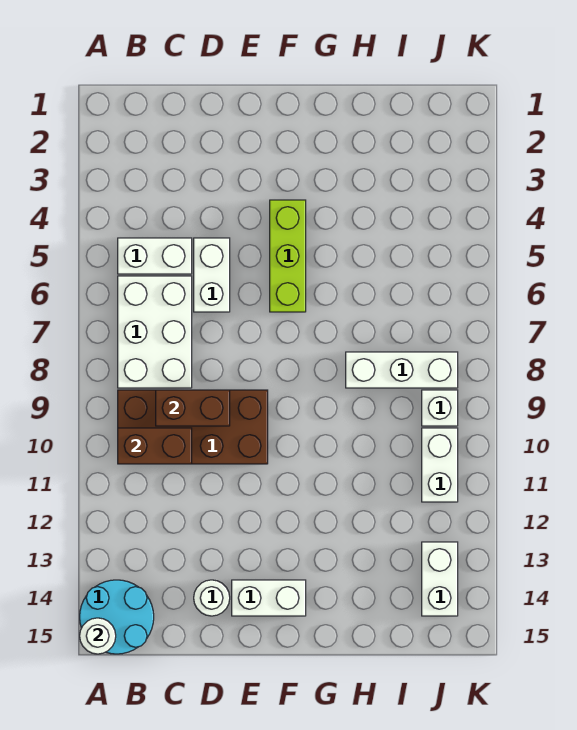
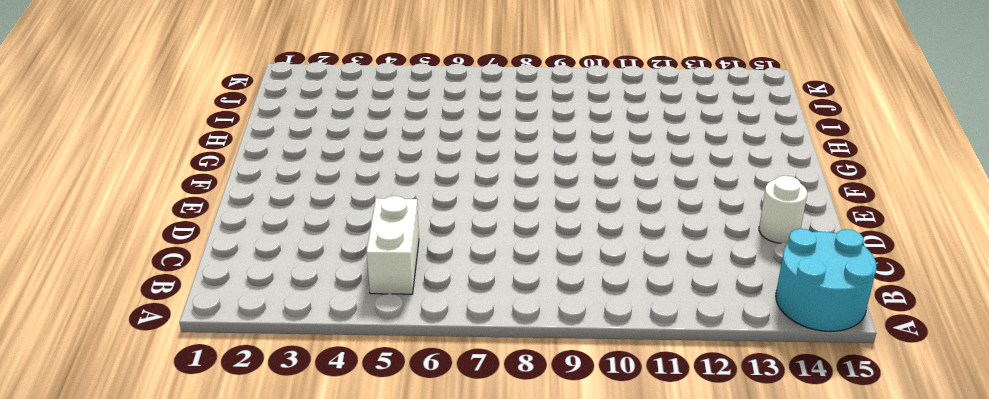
none -> white brick B6:C8 level 1
none -> brown brick B9:E10 level 1
none -> white brick D5:D6 level 1

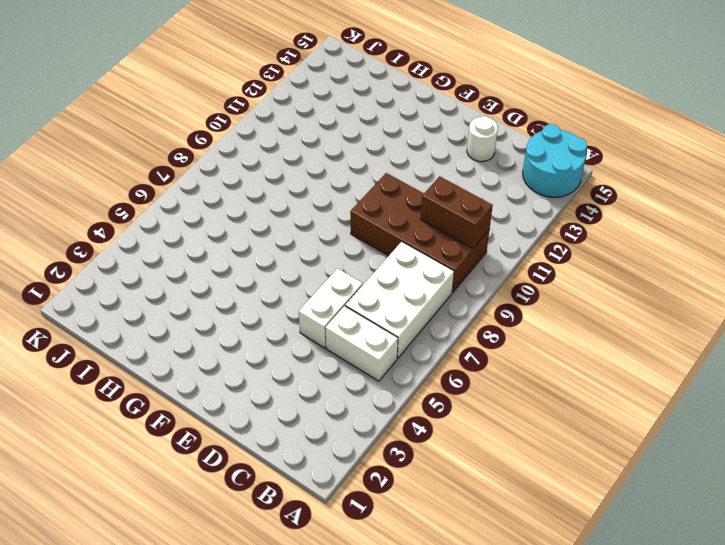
none -> white brick E14:F14 level 1
none -> lime brick F4:F6 level 1
none -> white brick H8:J8 level 1

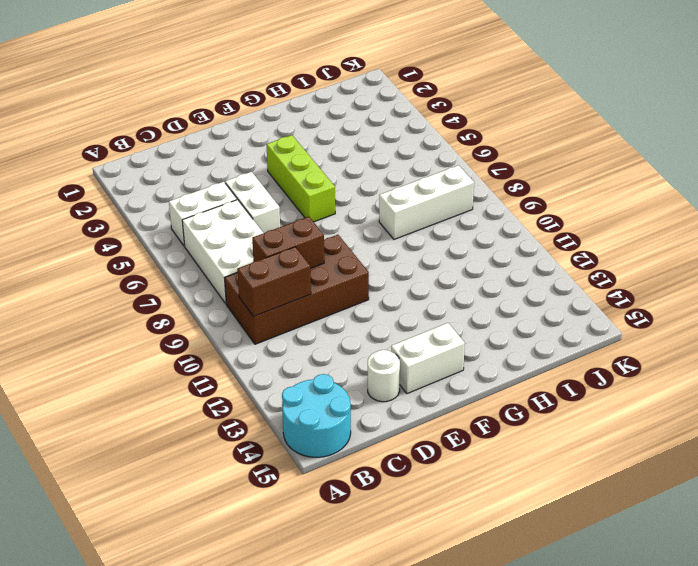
none -> white brick J9 level 1
none -> white brick J10:J11 level 1
none -> white brick J13:J14 level 1

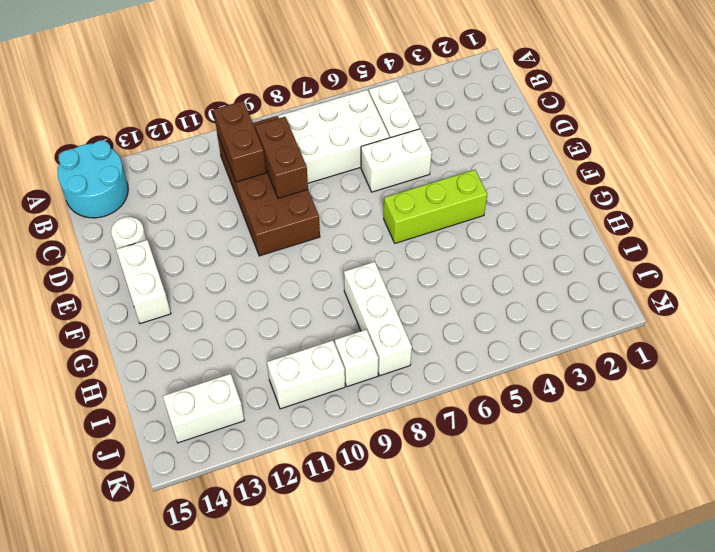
none -> white round brick A15 level 2

